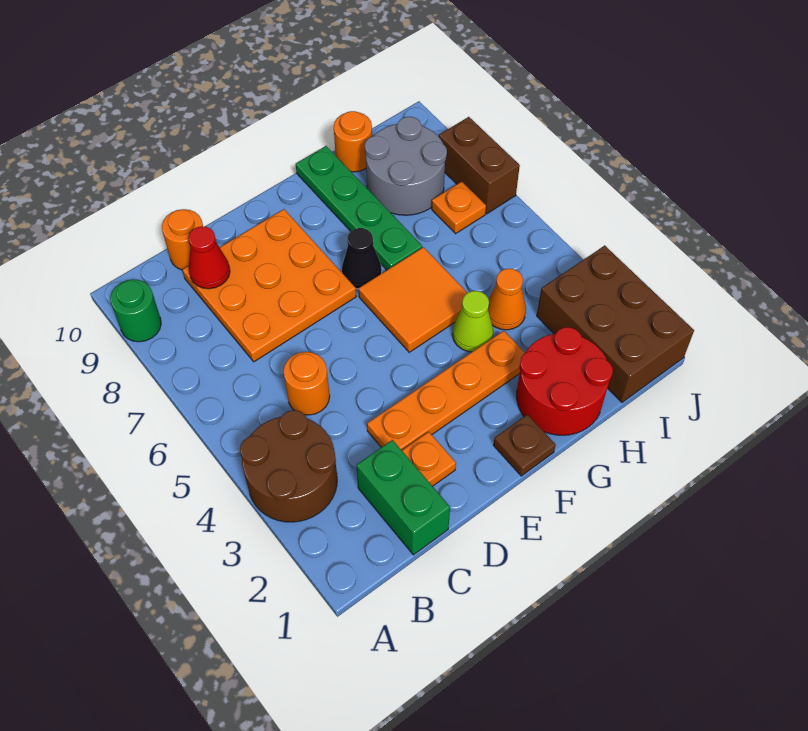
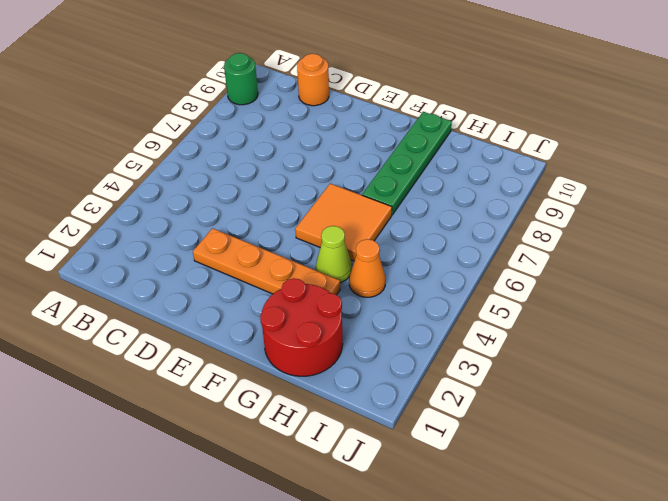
none -> brown round brick A3:B4 level 1
none -> green brick C1:C2 level 1
none -> orange round brick C5 level 1

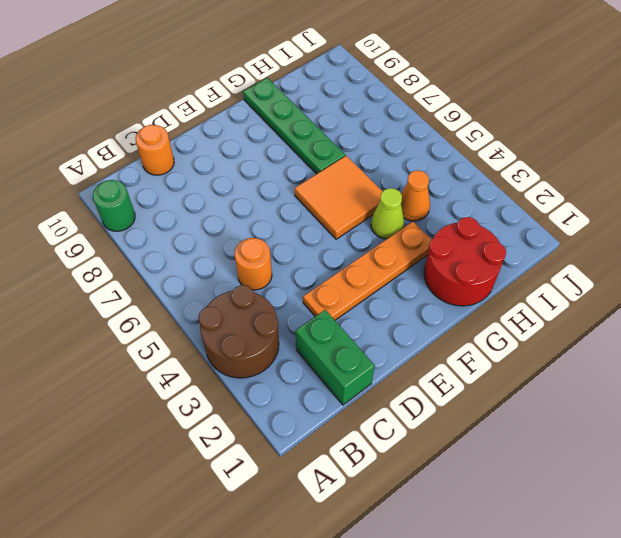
none -> orange plate C7:E9 level 1
none -> orange plate D2 level 1
none -> brown plate F1 level 1

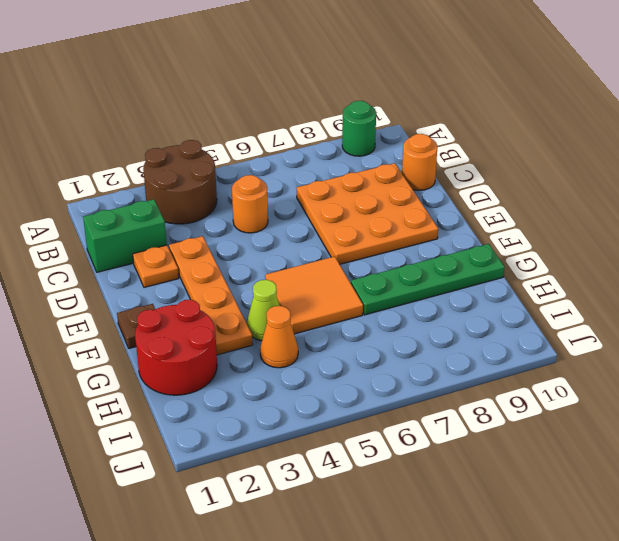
none -> black cone F7 level 1
none -> grey round brick H8:I9 level 1
none -> orange round brick H10 level 1

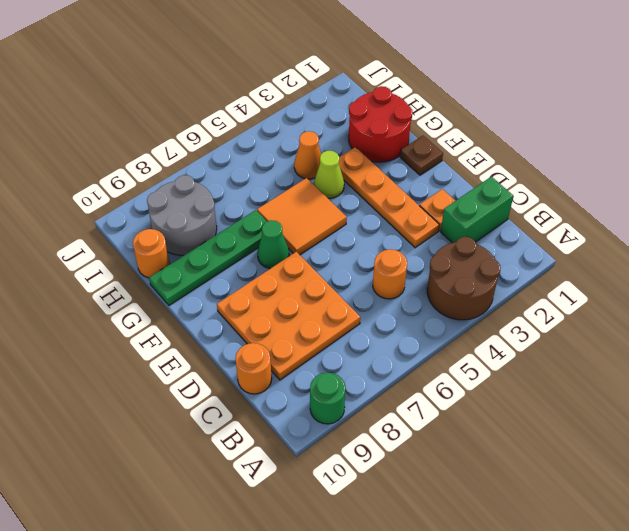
green cone F7 level 1 -> black cone F7 level 1
none -> brown brick I1:J3 level 1
none -> orange plate I7 level 1
none -> brown brick J7:J8 level 1

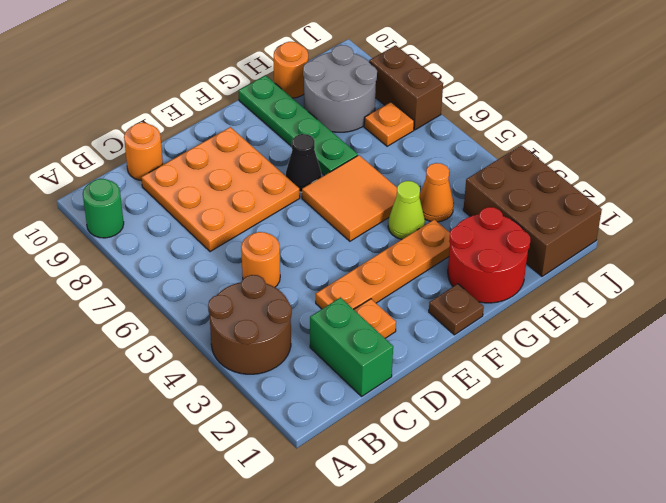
none -> red cone C9 level 2

